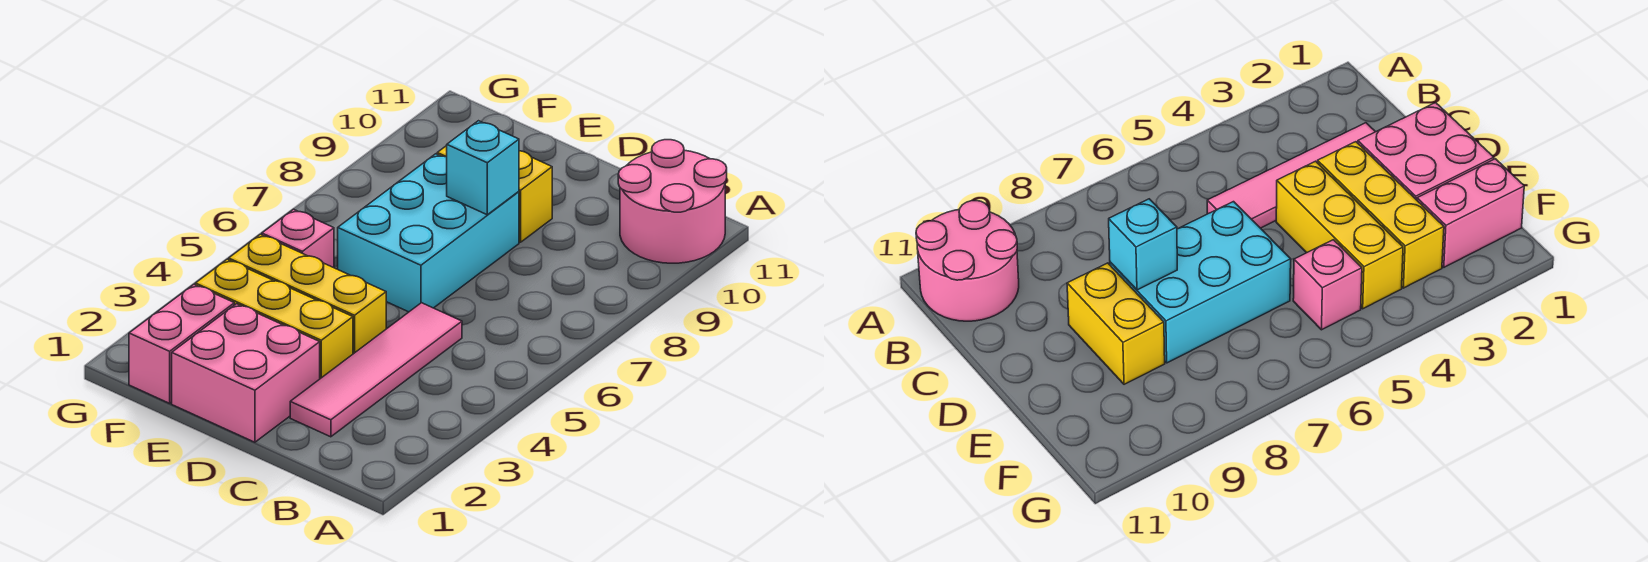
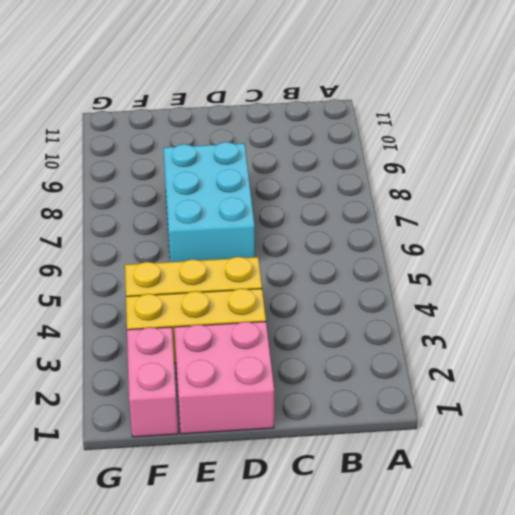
none -> pink round brick A10:B11 level 1
none -> pink tile C2:C5 level 1

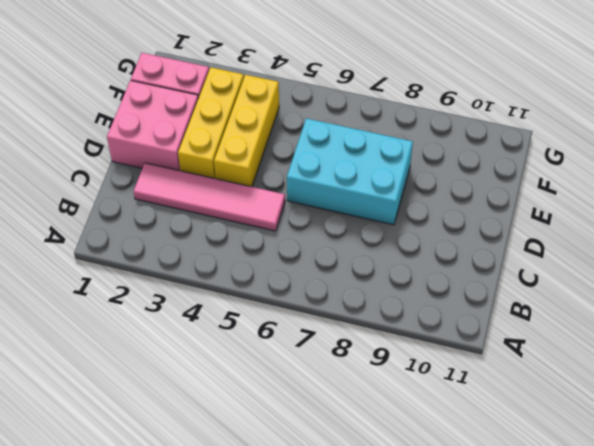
none -> pink round brick A10:B11 level 1
none -> yellow brick D9:E9 level 1

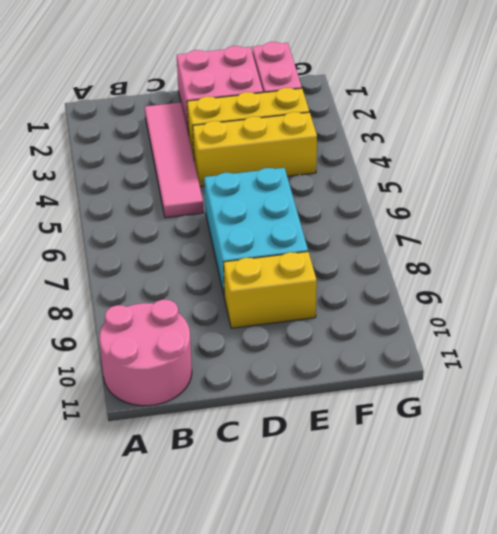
none -> pink brick F5 level 1
none -> cyan brick D8 level 2

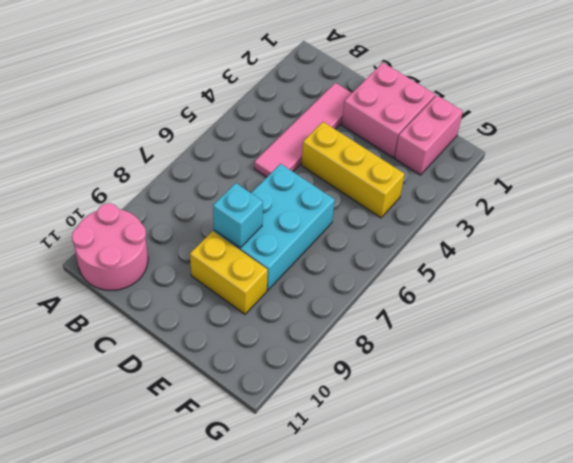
none -> yellow brick D3:F3 level 1
none -> pink brick F5 level 1

